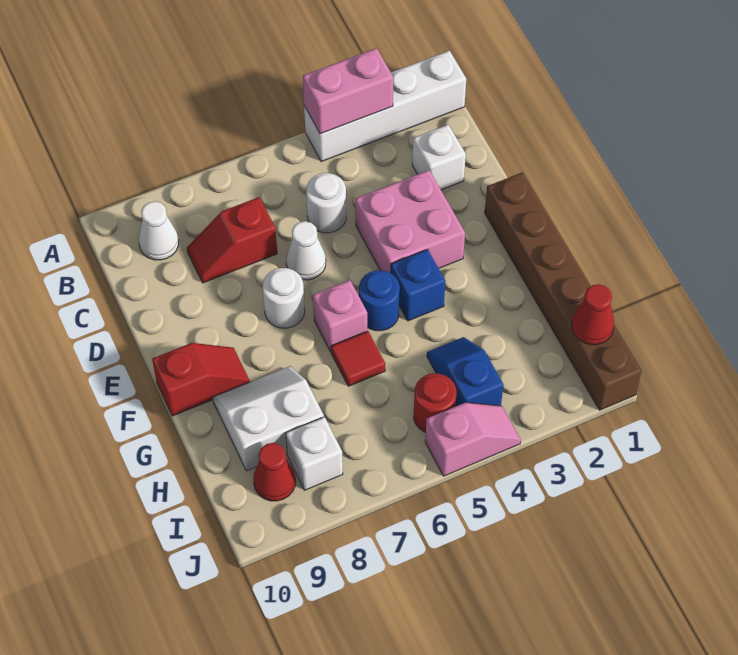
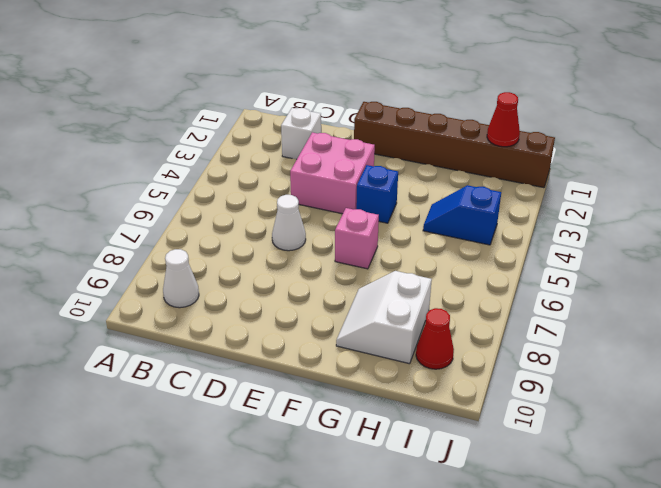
none -> white brick A1:A4 level 1
none -> white round brick C5 level 1
none -> red slope C7:C8 level 1 top 7

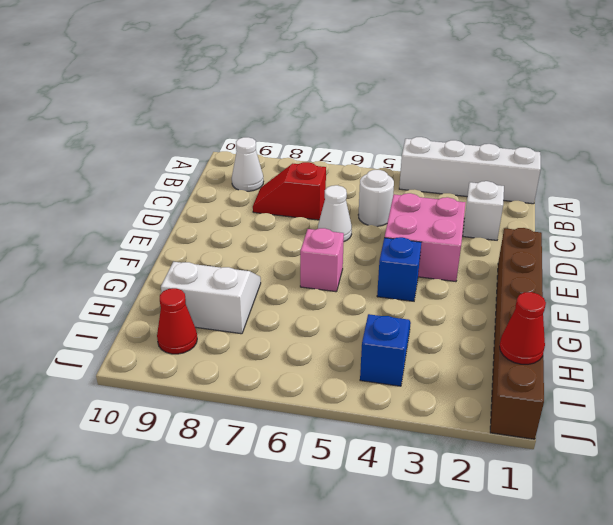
none -> white round brick E7 level 1
none -> blue round brick F5 level 1
none -> red slope F9:F10 level 1 top 10

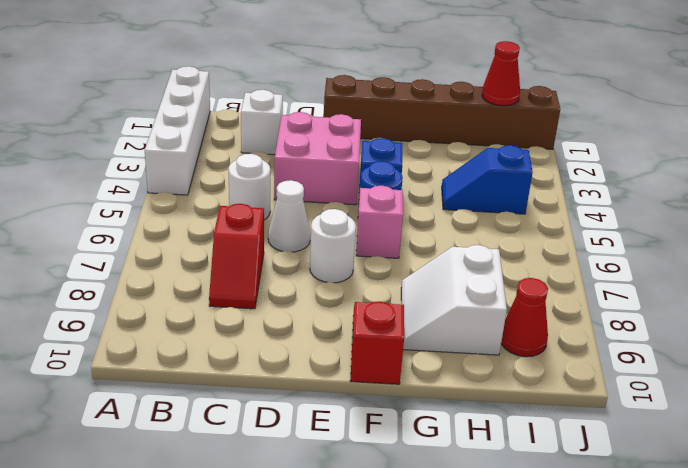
none -> white cone B9 level 1
none -> red tile G6 level 1
none -> red round brick I5 level 1

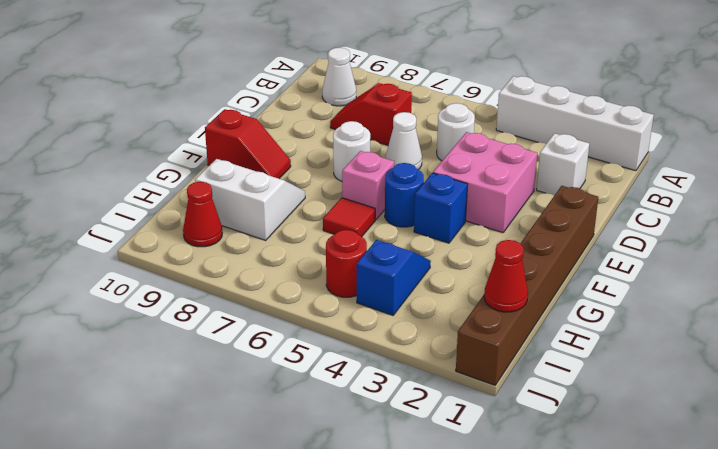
none -> white brick I8 level 1
none -> pink slope J4:J5 level 1 top 5
none -> pink brick A3:A4 level 2

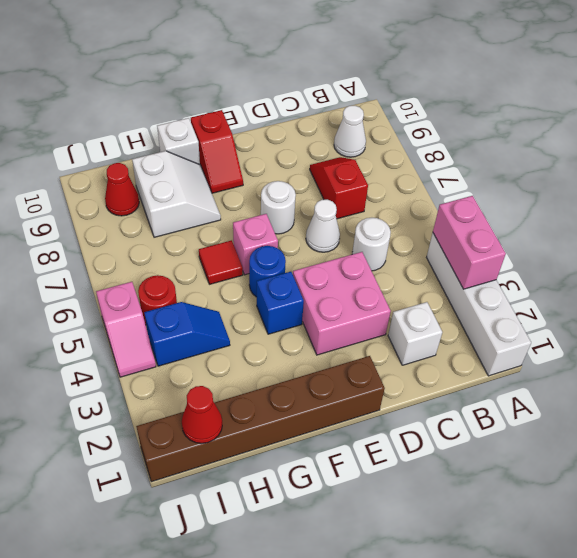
white brick G10 level 1 -> white brick I8 level 1

